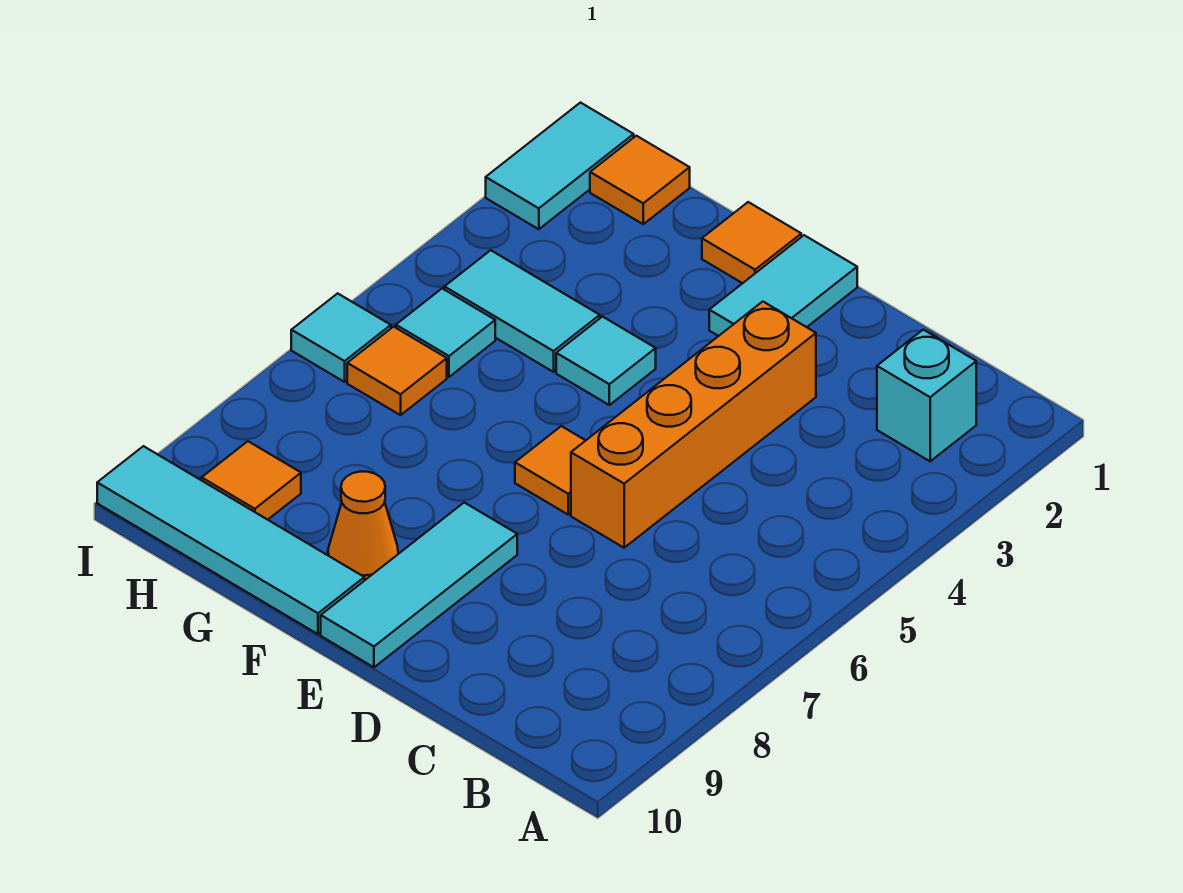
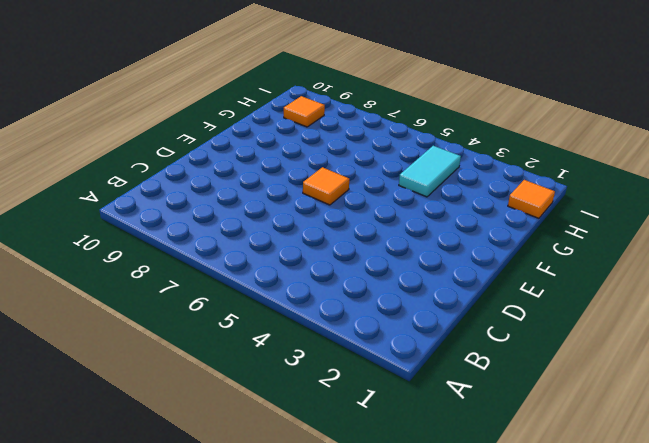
none -> cyan brick B2 level 1
none -> orange brick D3:D6 level 1
none -> cyan tile E1:E2 level 1

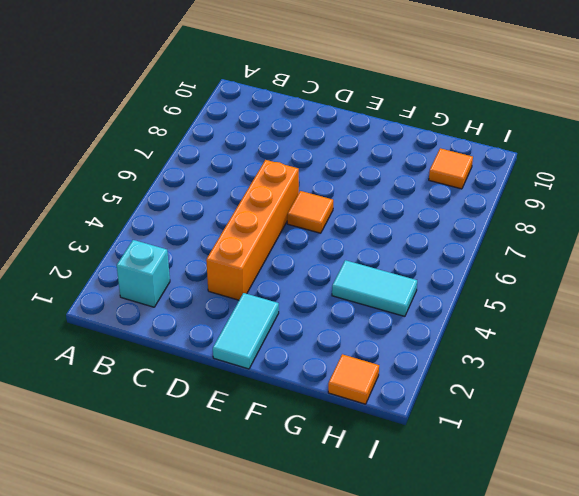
none -> cyan tile E8:E10 level 1
none -> orange tile F1 level 1
none -> cyan tile F4 level 1

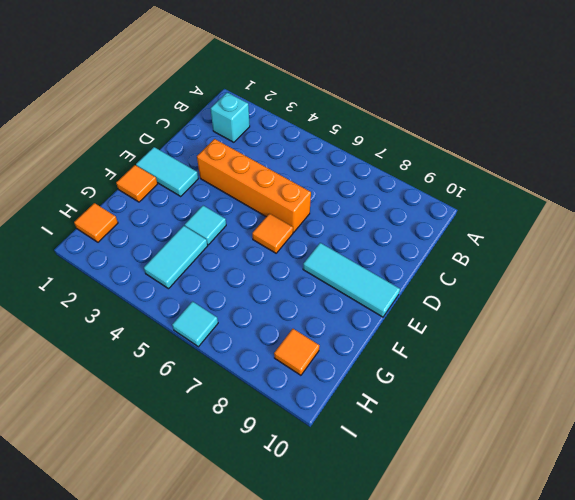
none -> orange cone F9 level 1
none -> cyan tile F10:I10 level 1
none -> cyan tile H5 level 1

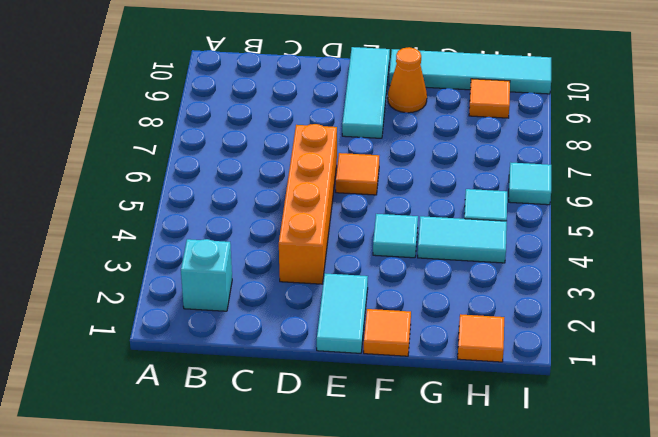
none -> orange tile H6 level 1
none -> cyan tile I1:I2 level 1

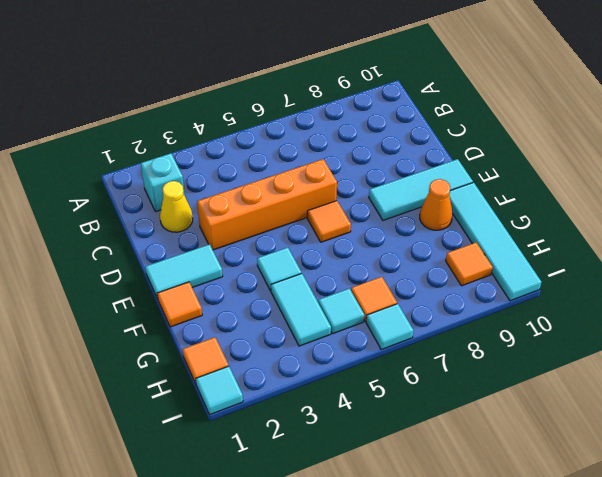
yellow cone C2 level 1 -> none
cyan tile I1 level 1 -> cyan tile I1:I2 level 1

